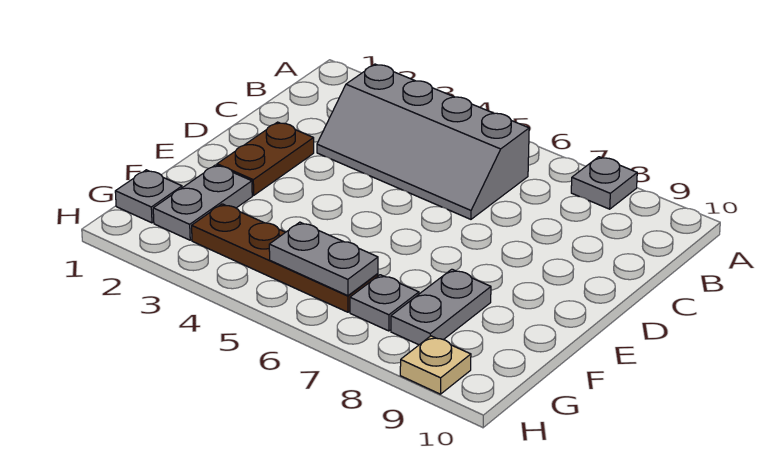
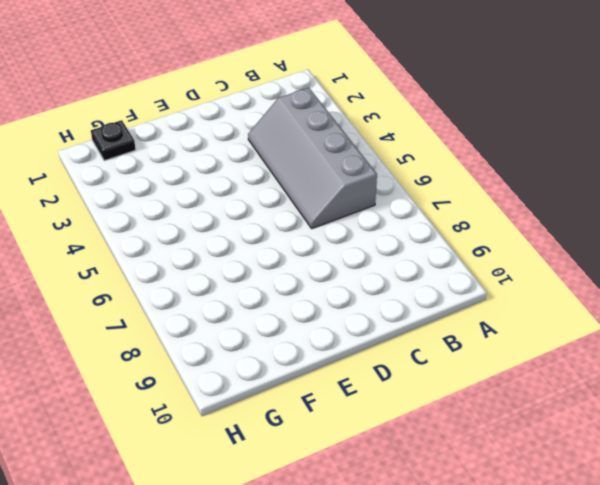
black plate G1 level 1 -> grey plate G1 level 1
none -> grey plate A8 level 1
none -> brown plate D2:E2 level 1

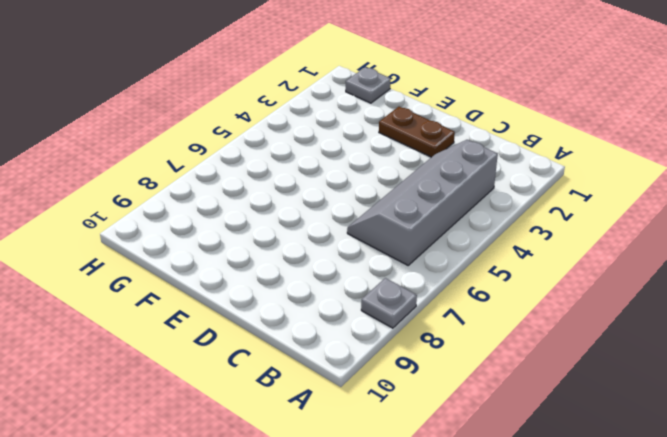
none -> grey plate F2:G2 level 1
none -> grey plate F8:G8 level 1

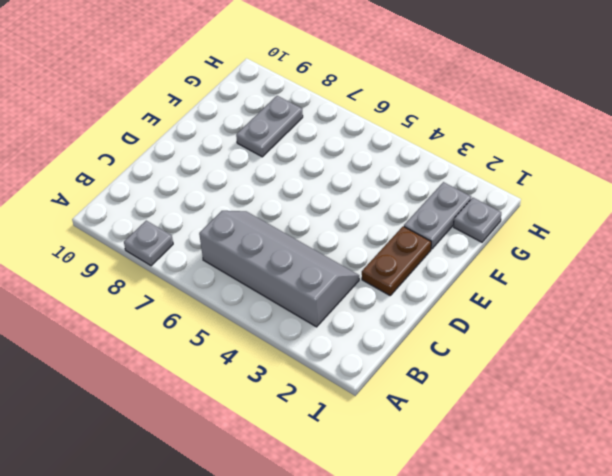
none -> brown plate G3:G6 level 1
none -> grey plate G7 level 1

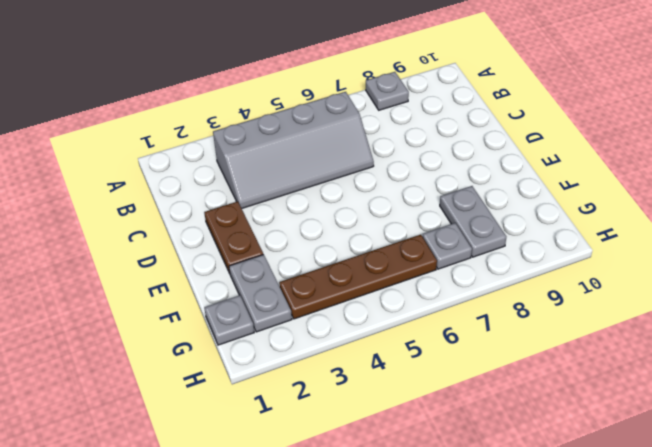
none -> tan plate H9 level 1
none -> grey plate G5:G6 level 2

